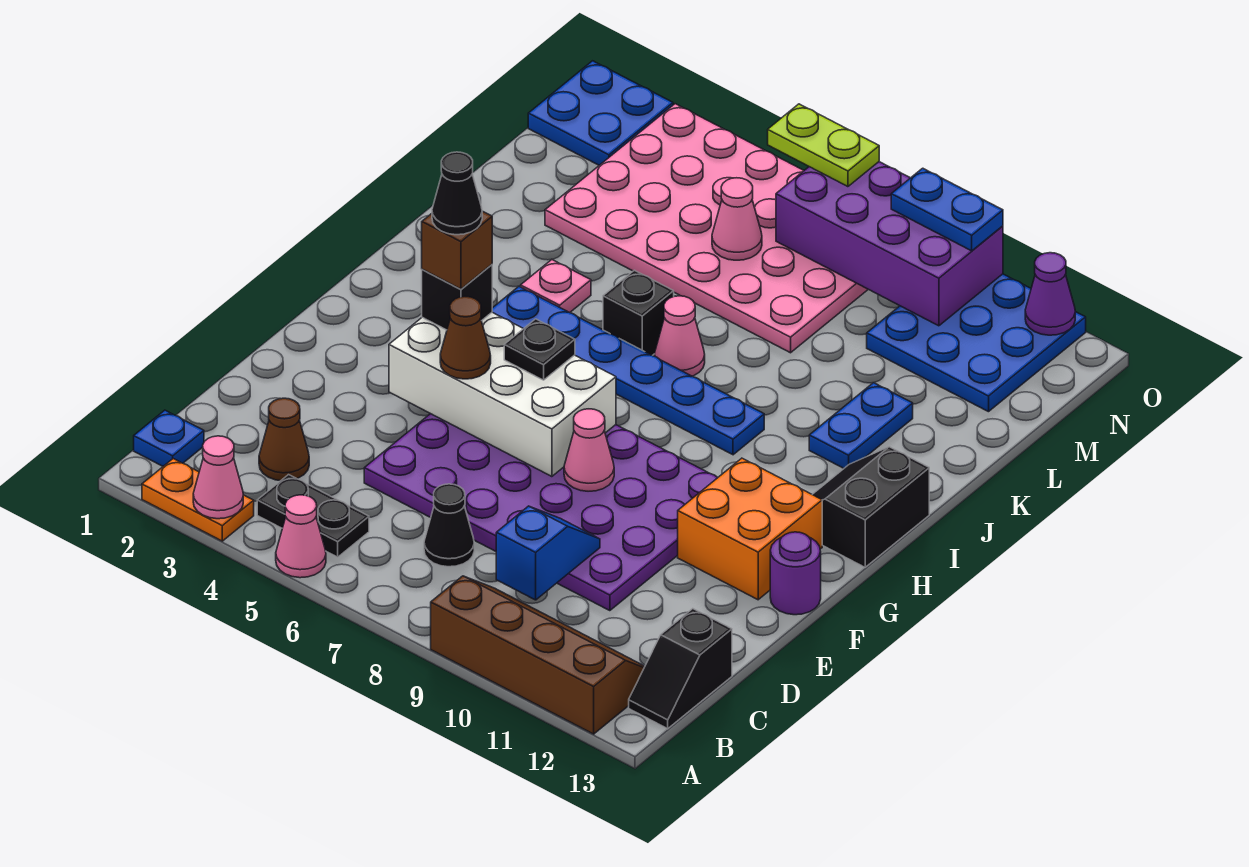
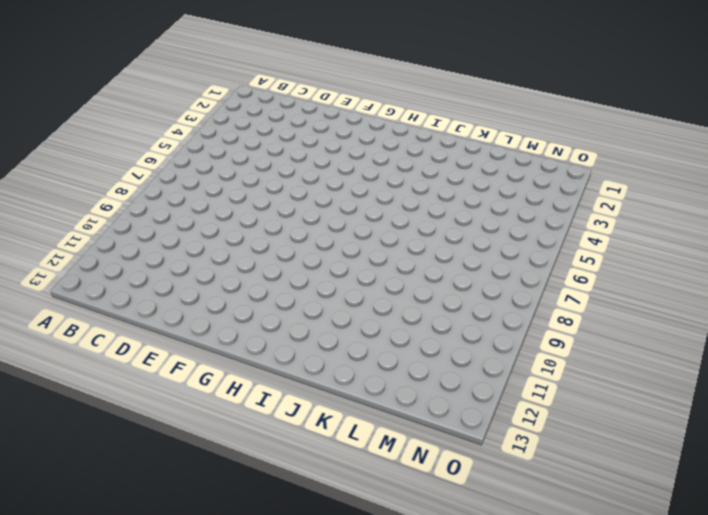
none -> orange plate A2:A3 level 1
none -> pink cone A5 level 1
none -> brown slope A9:B12 level 1 top A
none -> blue plate B1 level 1

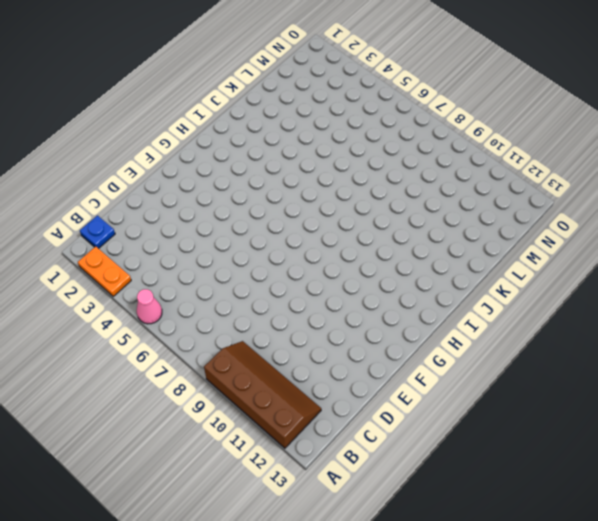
none -> black plate B4:B5 level 1
none -> black slope B13:C13 level 1 top C
none -> brown cone C3 level 1
none -> black cone C7 level 1

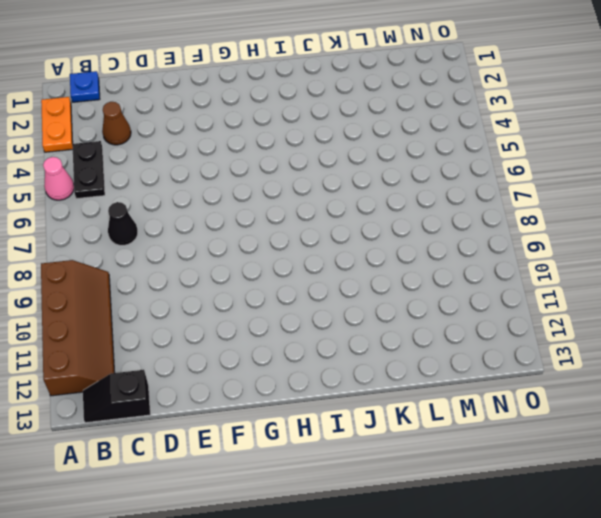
none -> purple plate D5:G10 level 1
none -> orange brick F11:G12 level 1
none -> purple round brick F13 level 1
none -> black slope H12:I13 level 1 top 13

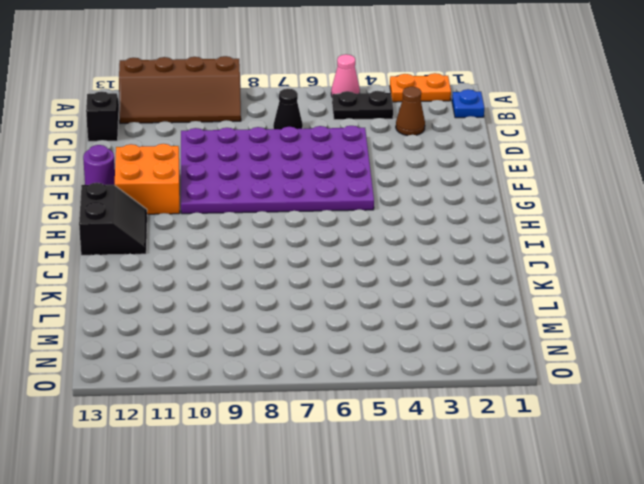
none -> blue plate I4:I9 level 1
none -> pink plate J4 level 1
none -> black brick J6 level 1
none -> pink cone J7 level 1

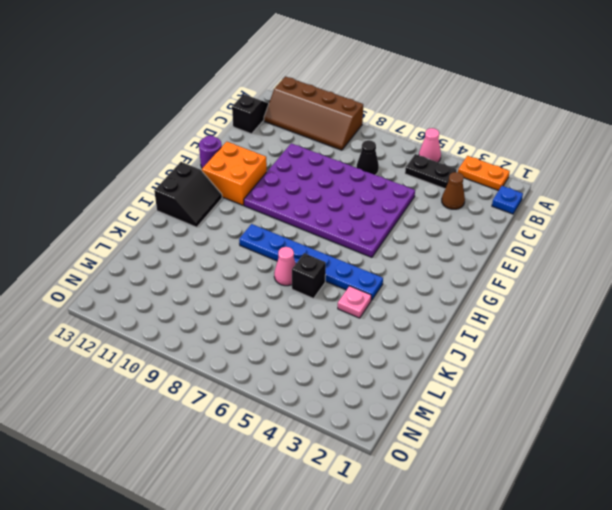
none -> blue plate J11:K11 level 1
none -> pink plate L3:O8 level 1
none -> blue plate M10:O12 level 1
none -> blue plate N1:O2 level 1

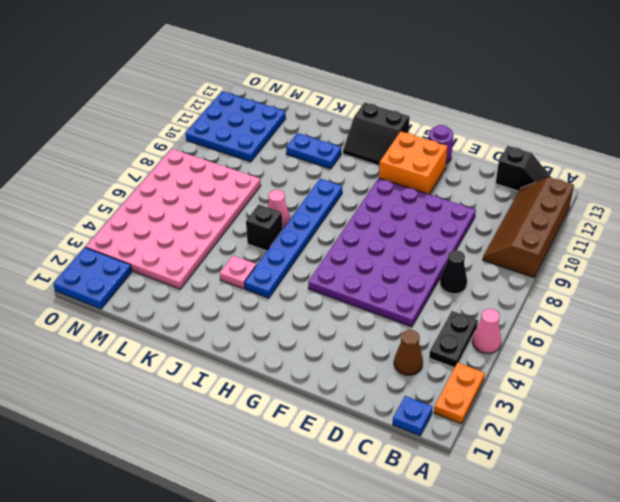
none -> pink cone A3 level 2
none -> blue slope C9:D9 level 2 top C
none -> white brick F4:G7 level 2
none -> pink cone F8 level 2

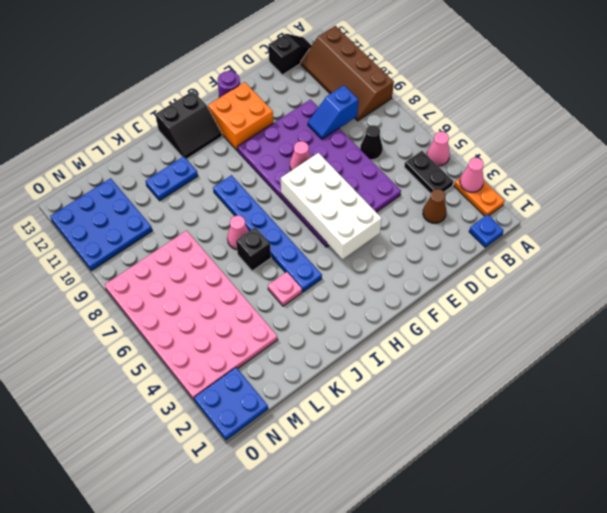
none -> pink cone M6 level 2
none -> purple brick N7:O10 level 2
none -> purple cone O12 level 2
none -> brown cone F5 level 3

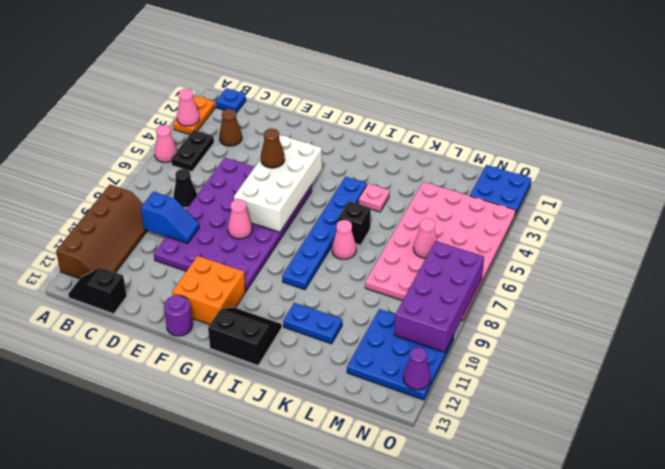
none -> black brick G4 level 3
none -> black plate G6 level 3
none -> lime plate O6:O7 level 3
none -> blue plate O9:O10 level 3

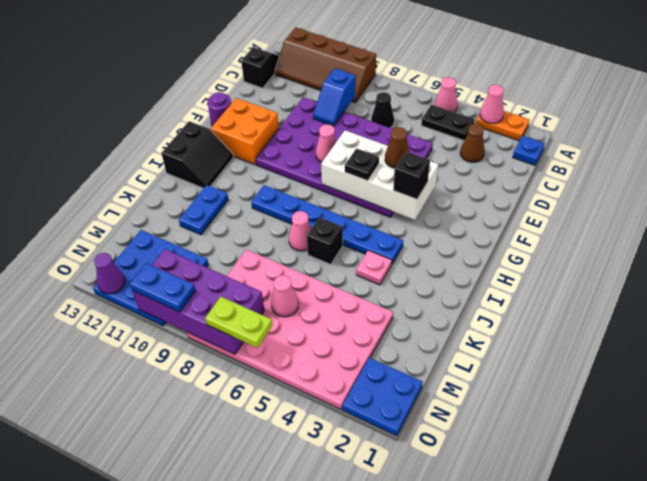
none -> brown brick G4 level 4
none -> black cone G4 level 5

